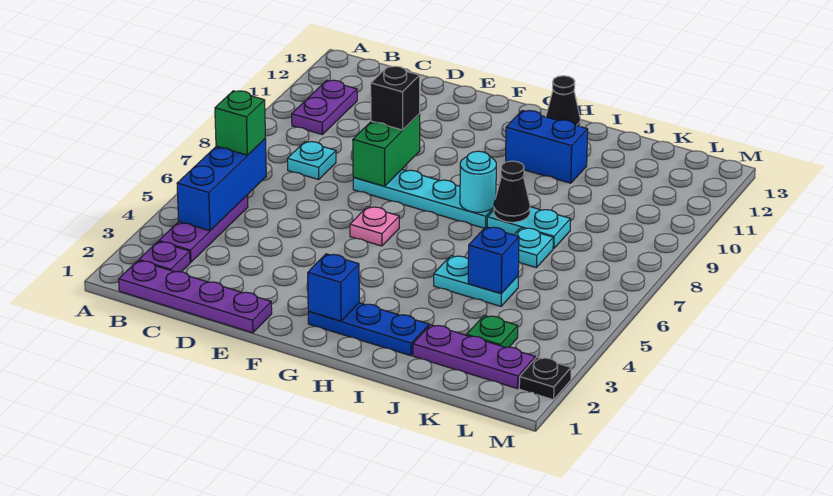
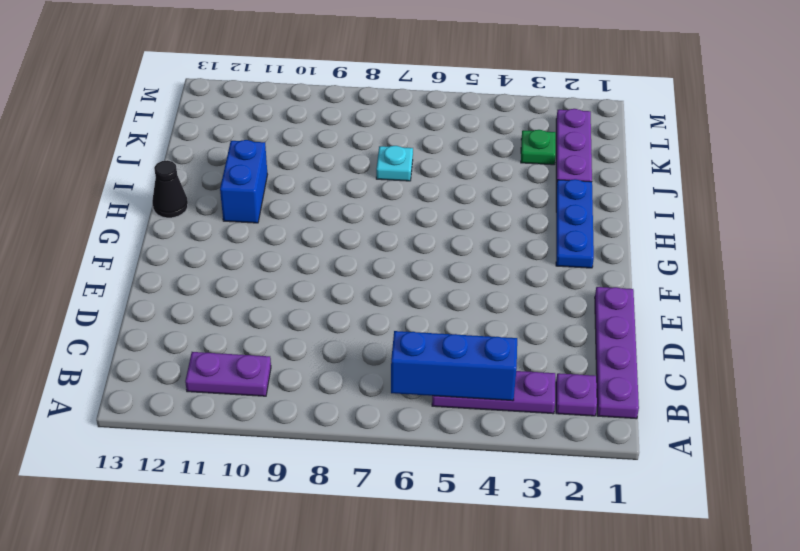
none -> cyan plate C8 level 1
none -> cyan plate E8:H8 level 1
none -> pink plate F6 level 1

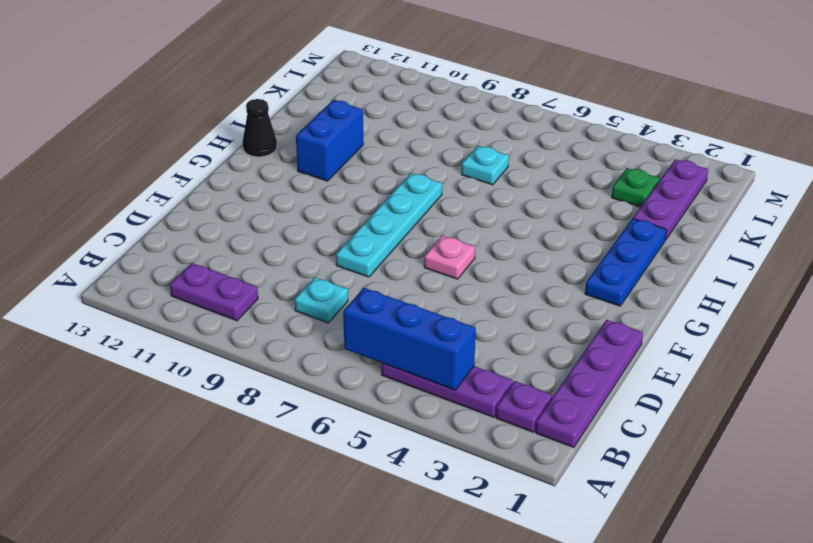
none -> cyan plate I5:J5 level 1
none -> cyan plate I8:J8 level 1
none -> black plate M2 level 1

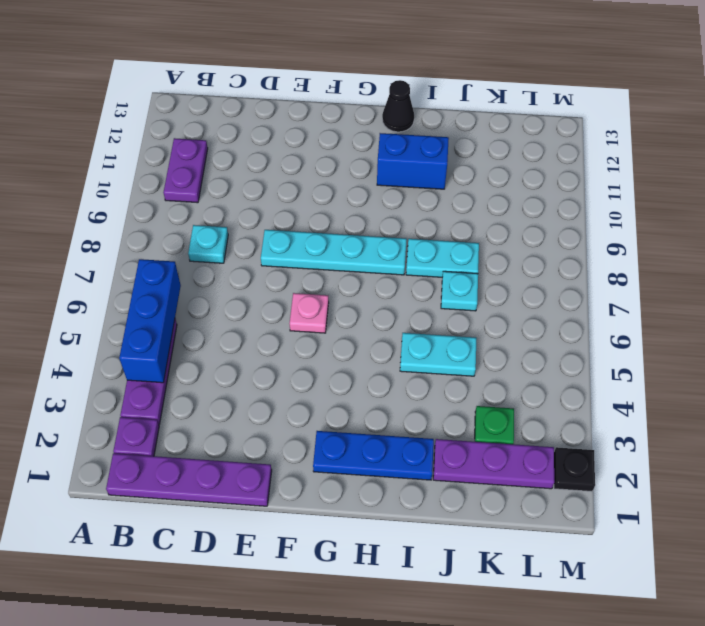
none -> green brick E8:E9 level 2
none -> blue brick G2 level 2
none -> cyan round brick H8 level 2

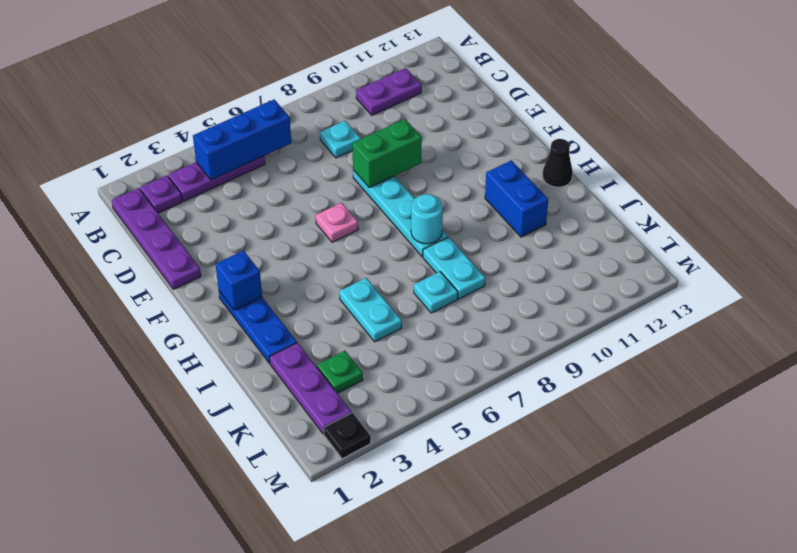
none -> black cone I8 level 2
none -> blue brick J5 level 2
none -> green brick B6 level 3

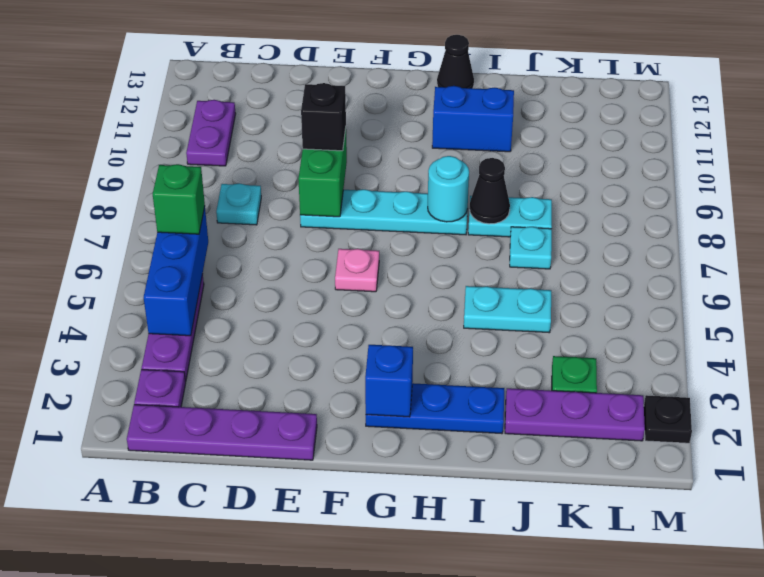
none -> blue brick J5 level 2

